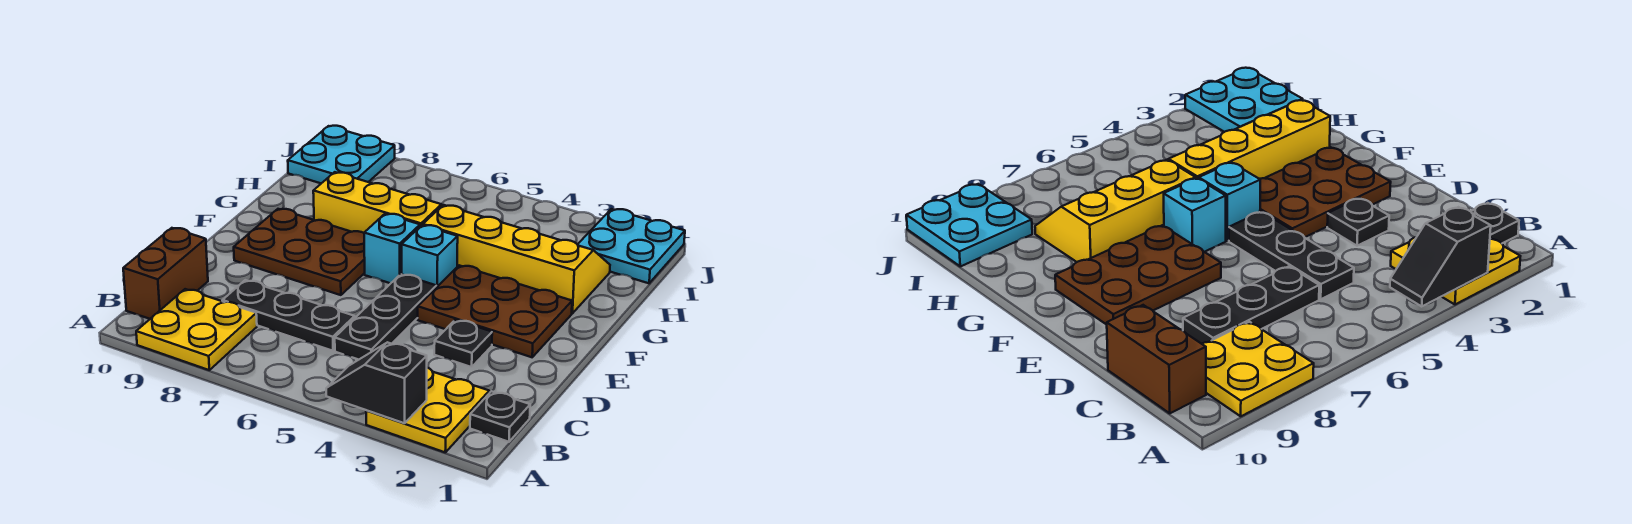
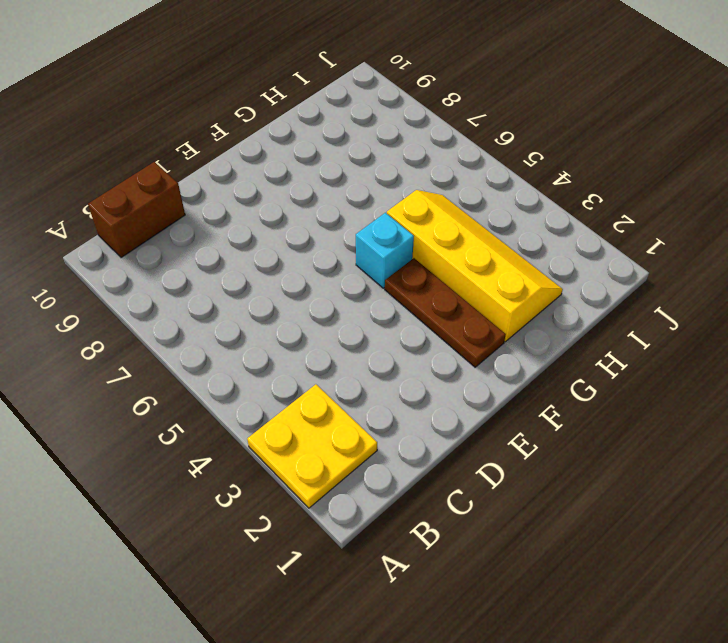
brown plate F2:F4 level 1 -> brown plate E2:F4 level 1
none -> yellow plate A8:B9 level 1
none -> black plate B1 level 1
none -> black plate C5:E5 level 1

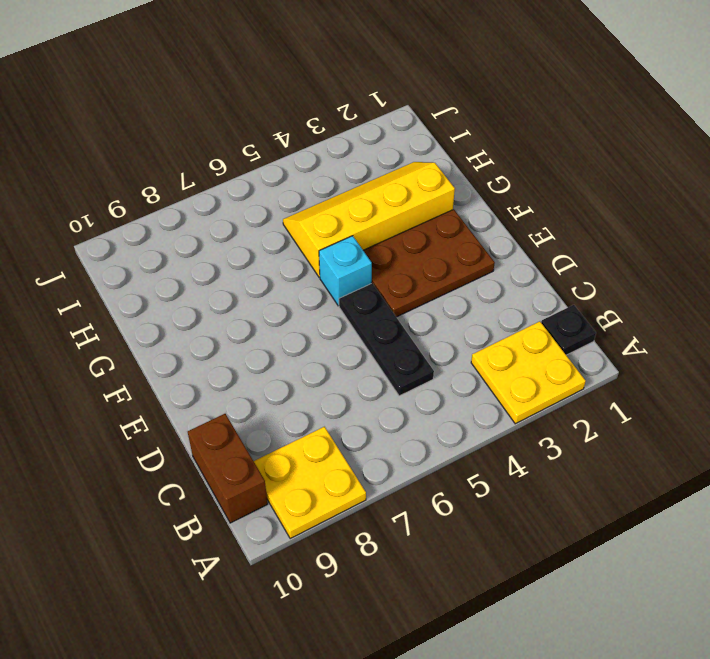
none -> black plate C6:C8 level 1
none -> black plate D3 level 1
none -> brown plate E7:F9 level 1

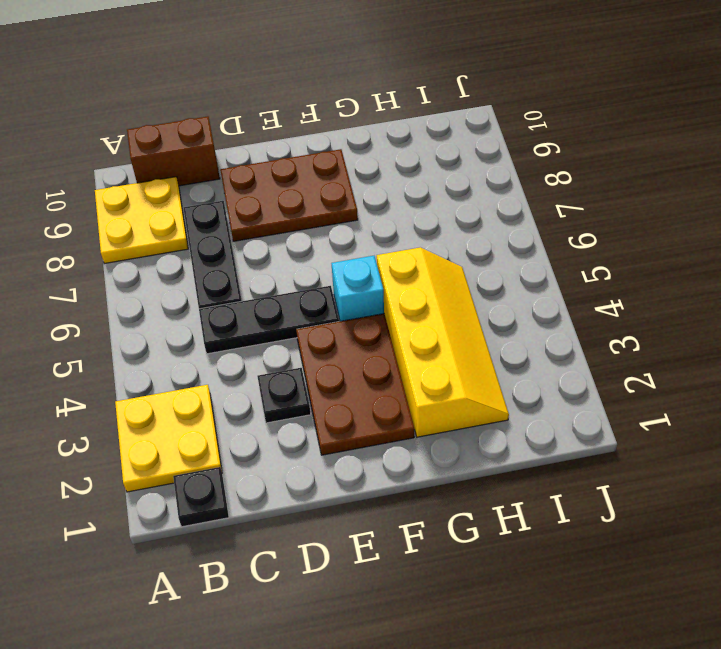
brown plate D8:F9 level 1 -> brown plate E7:F9 level 1
none -> cyan brick F6 level 1
none -> yellow slope G6:H8 level 1 top G
none -> cyan plate I1:J2 level 1

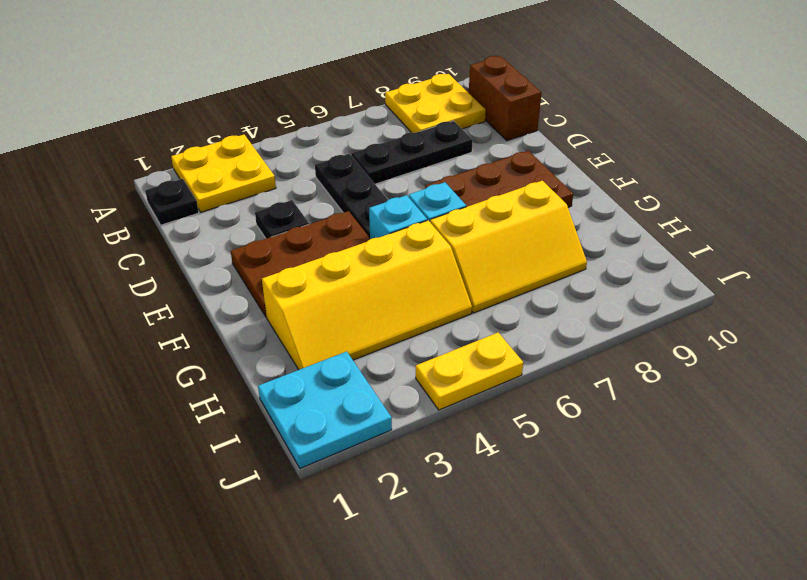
yellow plate J4:J5 level 1 -> none
none -> cyan plate I9:J10 level 1
none -> black slope A3:A4 level 2 top 3

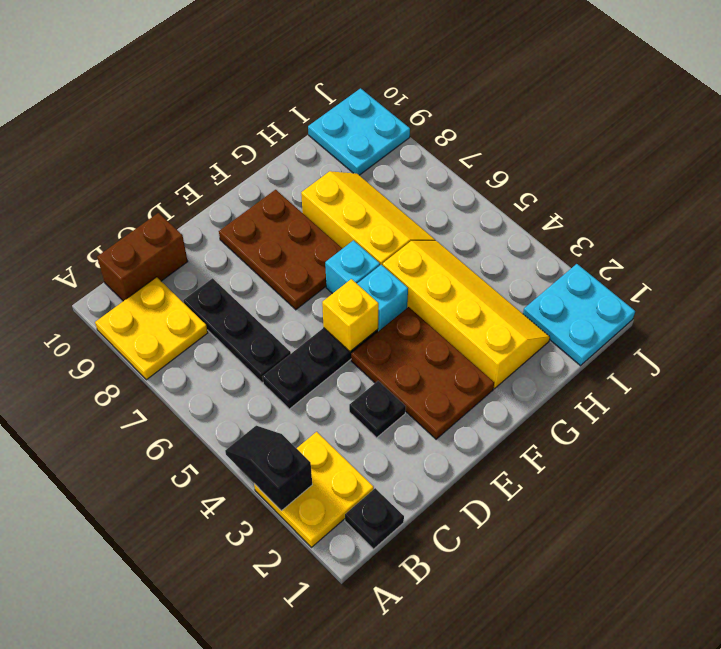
yellow brick E5 level 2 -> none

